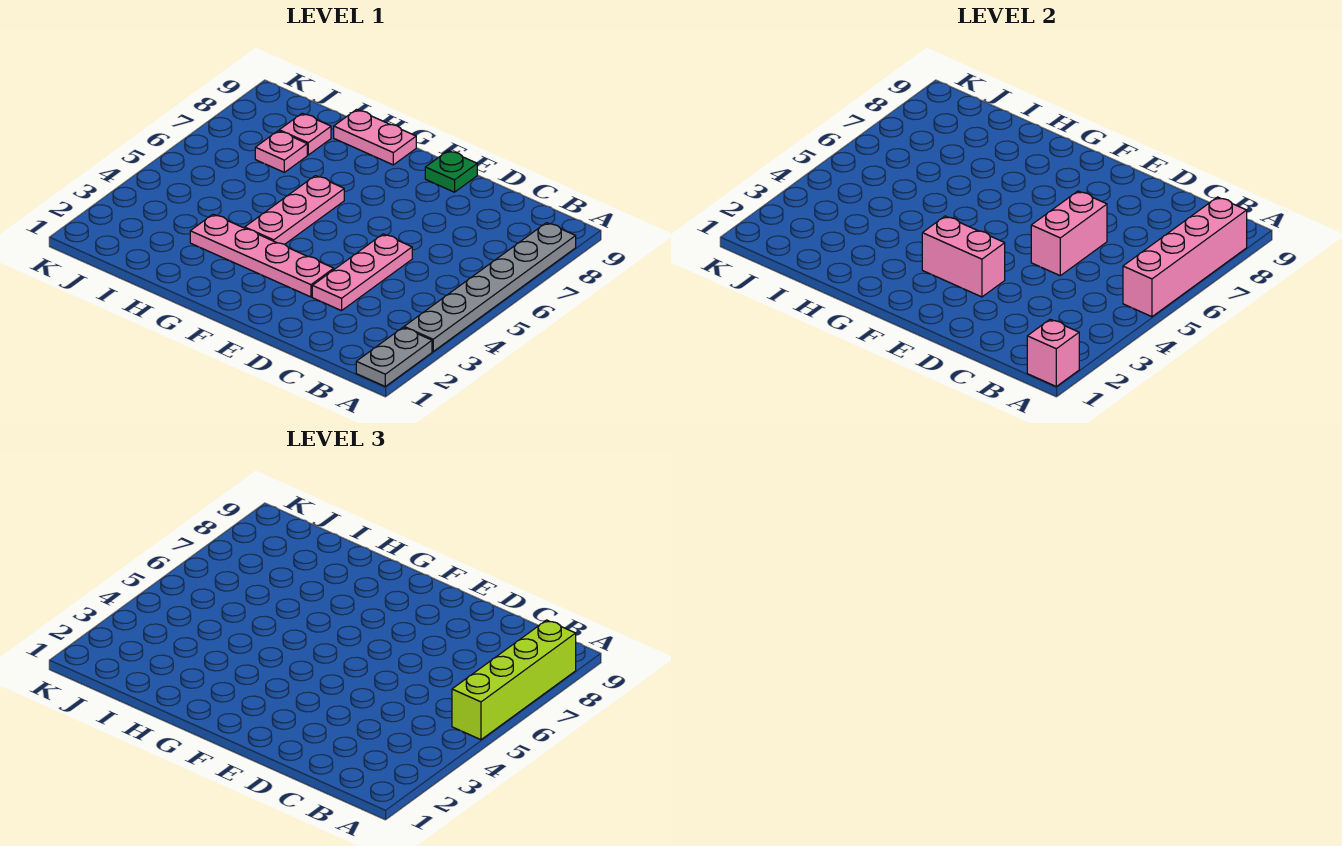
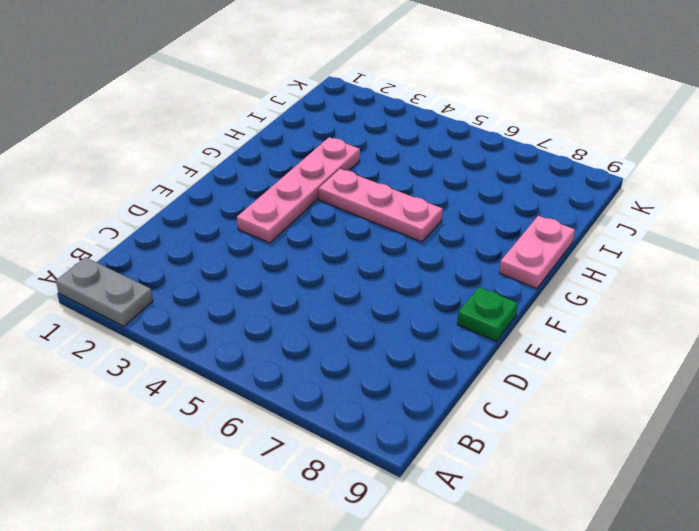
none -> grey plate A3:A8 level 1
none -> pink plate D3:D5 level 1
none -> pink plate I7 level 1

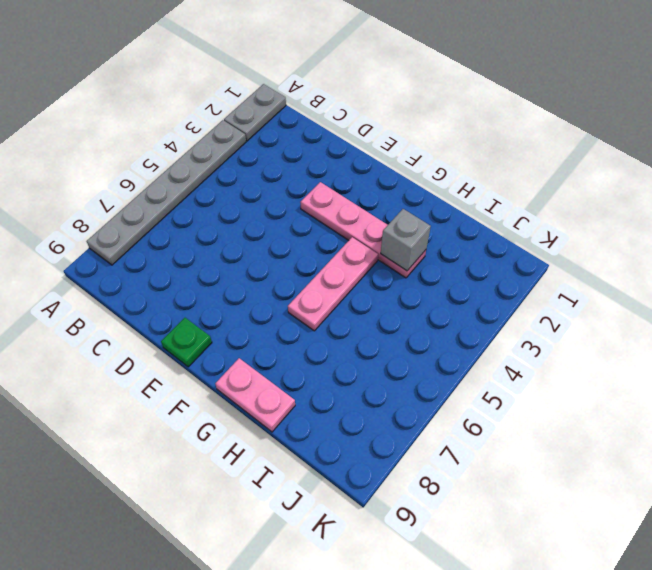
grey brick H3 level 2 -> none
none -> pink plate D3:D5 level 1
none -> pink plate I7 level 1
none -> pink plate I8 level 1

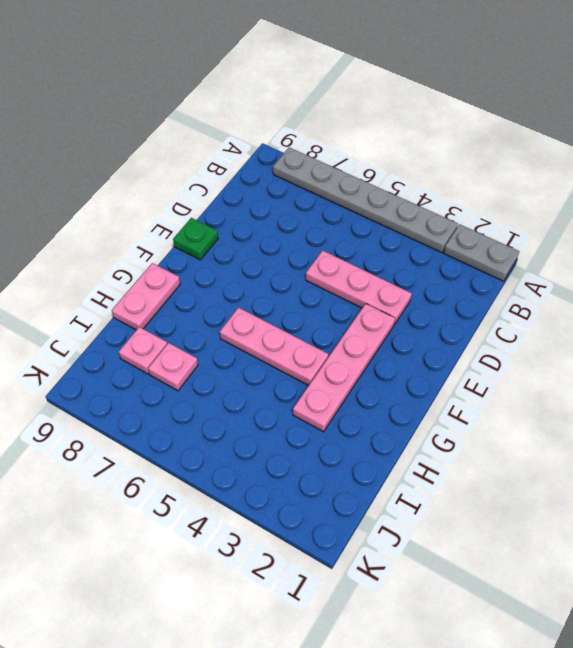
none -> pink brick A1 level 2
none -> pink brick A5:A8 level 2
none -> pink brick D5:D6 level 2

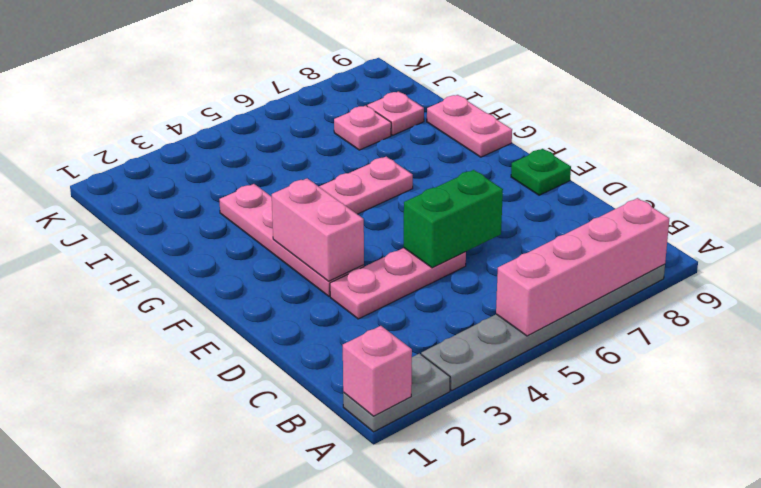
green brick D5:D6 level 2 -> pink brick D5:D6 level 2
none -> lime brick A5:A8 level 3

